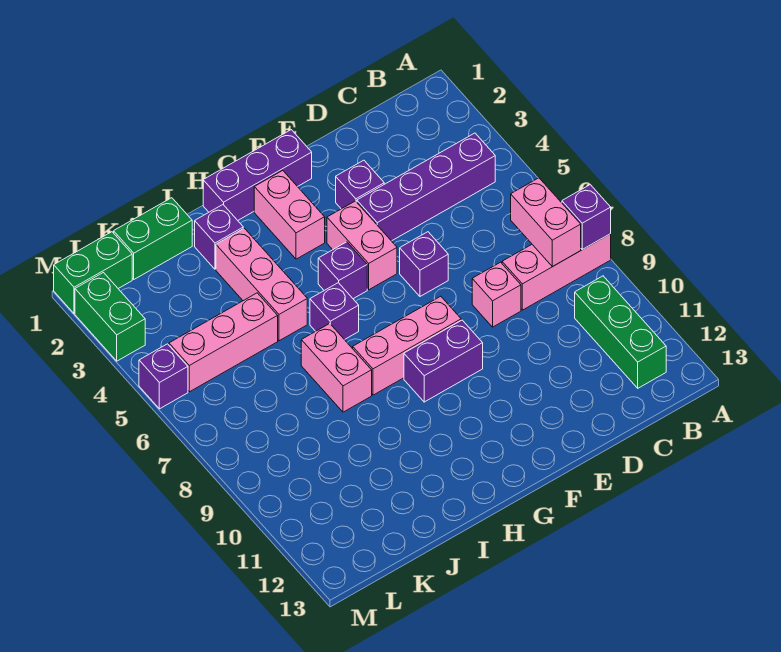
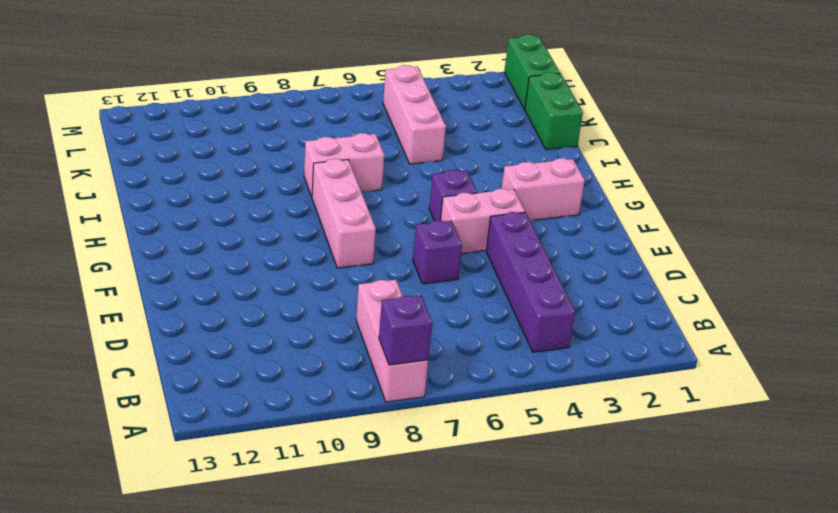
none -> green brick B10:B12 level 1
none -> pink brick D8 level 1
none -> purple brick E3 level 1

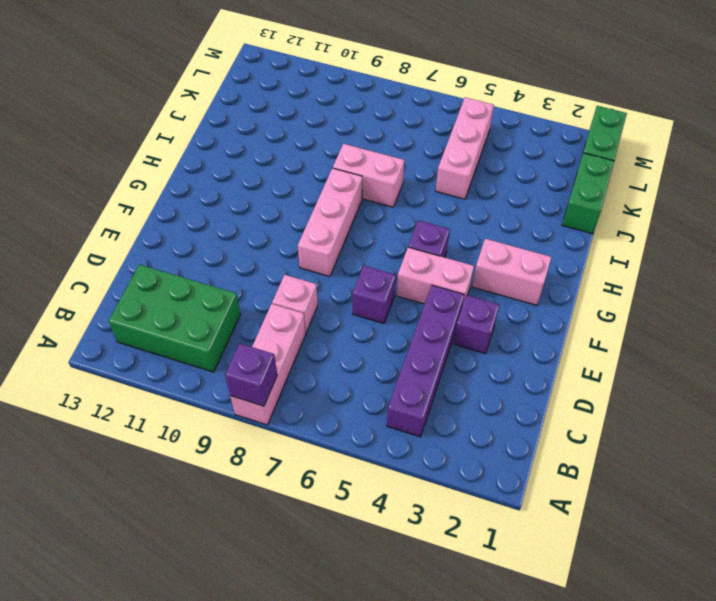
green brick B10:C12 level 1 -> green brick B10:B12 level 1
none -> purple brick F1:H1 level 1
none -> purple brick F9:G9 level 1
none -> purple brick H6 level 1

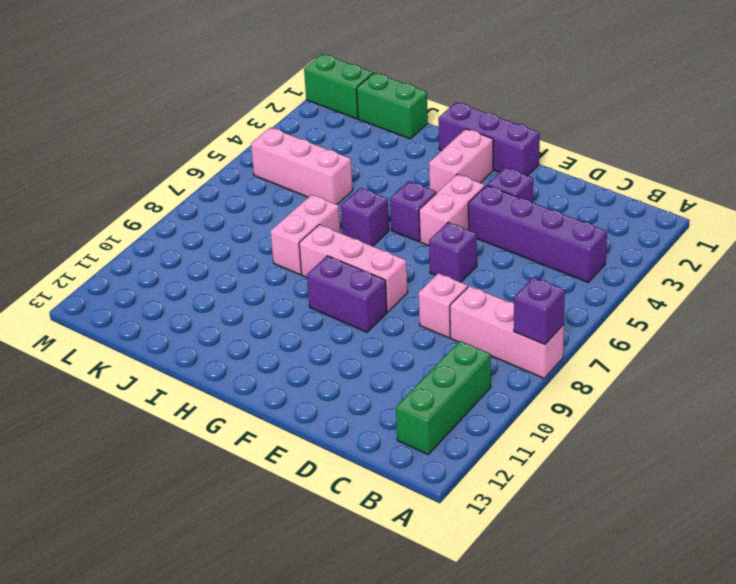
none -> purple brick I2 level 1
none -> pink brick I3:I5 level 1
none -> green brick M2:M3 level 1

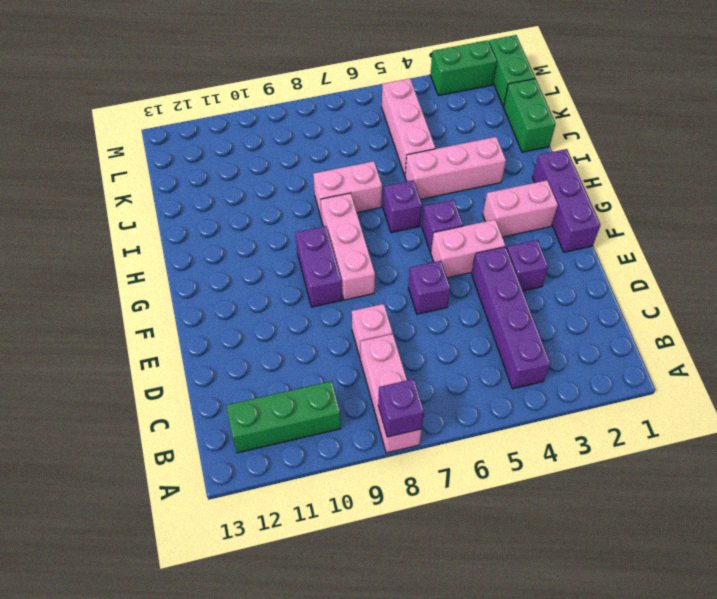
none -> purple brick I2 level 1
none -> purple brick M5 level 1
none -> pink brick B7:B8 level 2

